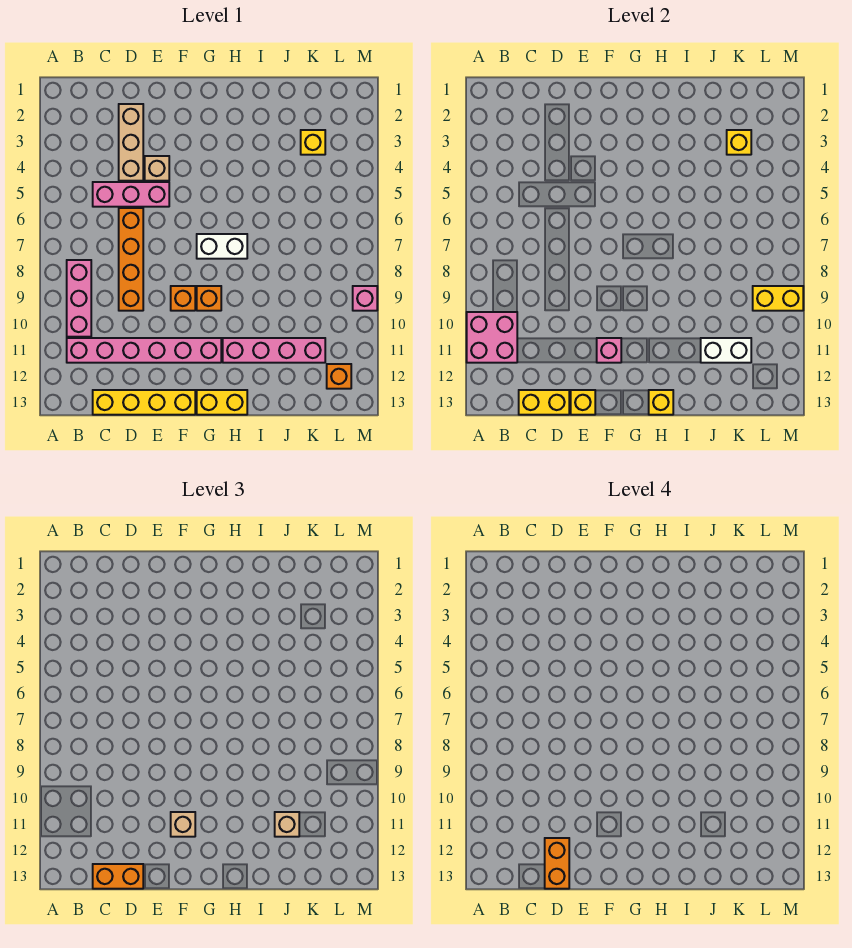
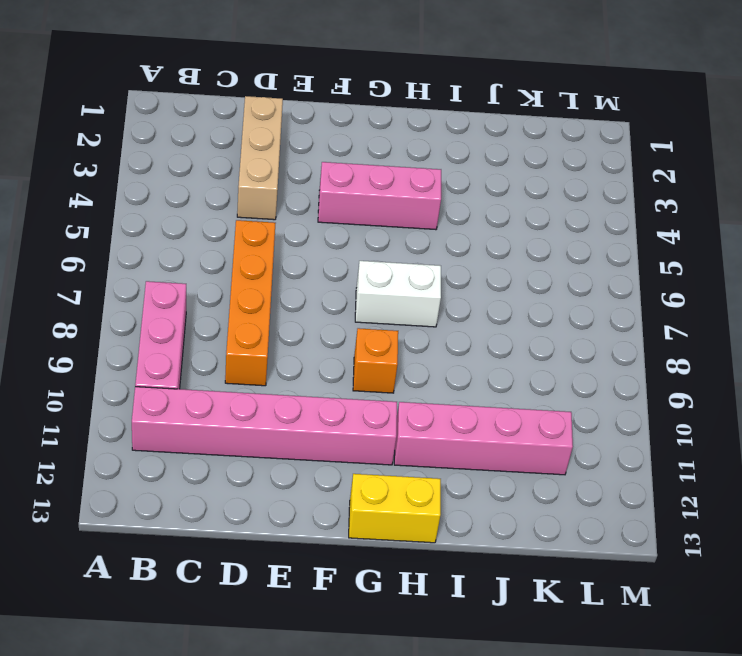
pink brick F4:H4 level 1 -> pink brick C5:E5 level 1
none -> yellow brick C13:F13 level 1
none -> tan brick E4 level 1
none -> orange brick F9 level 1

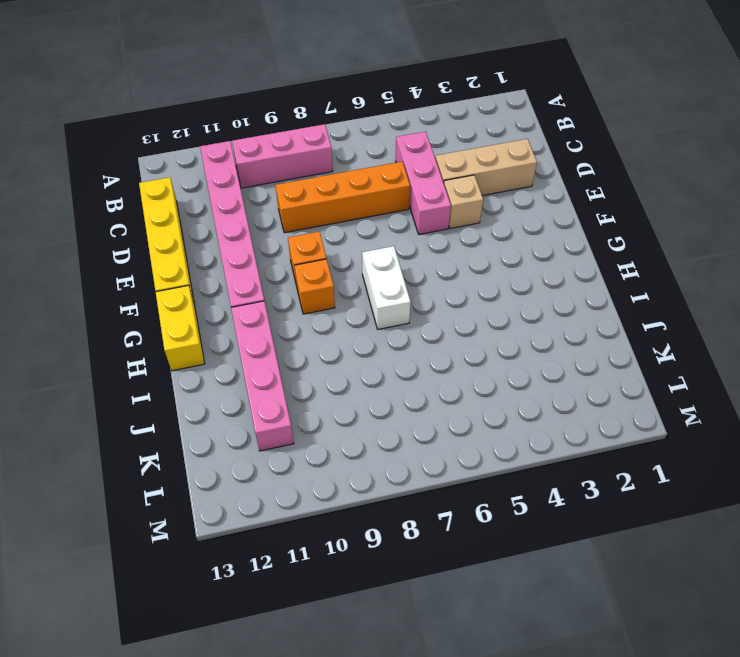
none -> yellow brick K3 level 1
none -> orange brick L12 level 1
none -> pink brick M9 level 1

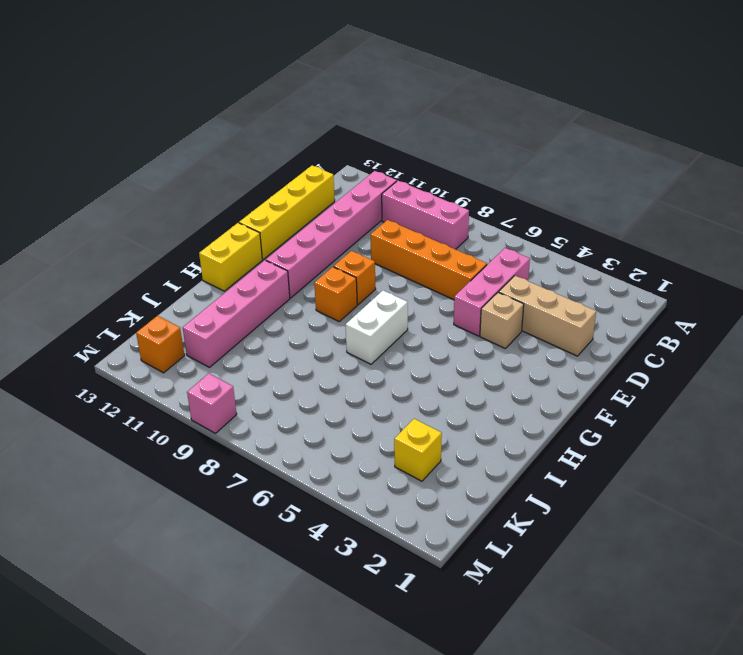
none -> pink brick A10:B11 level 2
none -> yellow brick C13:D13 level 2
none -> yellow brick E13 level 2

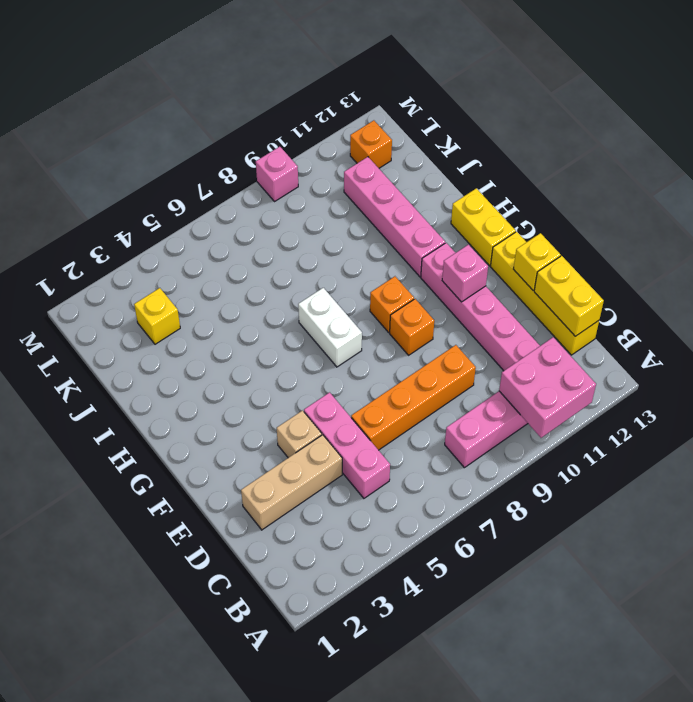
none -> yellow brick H13 level 2
none -> white brick J11:K11 level 2
none -> yellow brick K3 level 2

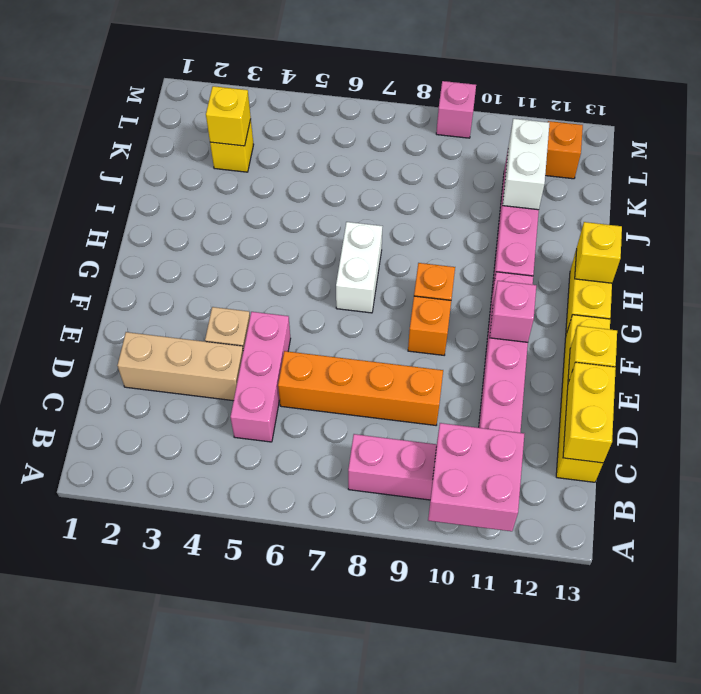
none -> yellow brick L9:M9 level 2
none -> orange brick C13:D13 level 3
none -> tan brick F11 level 3

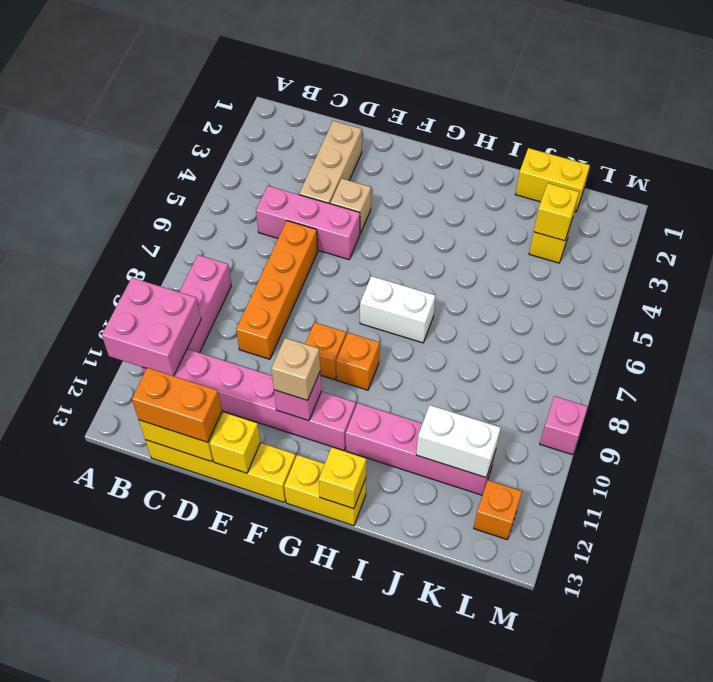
yellow brick J1:K1 level 1 -> yellow brick L9:M9 level 2
none -> tan brick J11 level 3
none -> orange brick D12:D13 level 4

